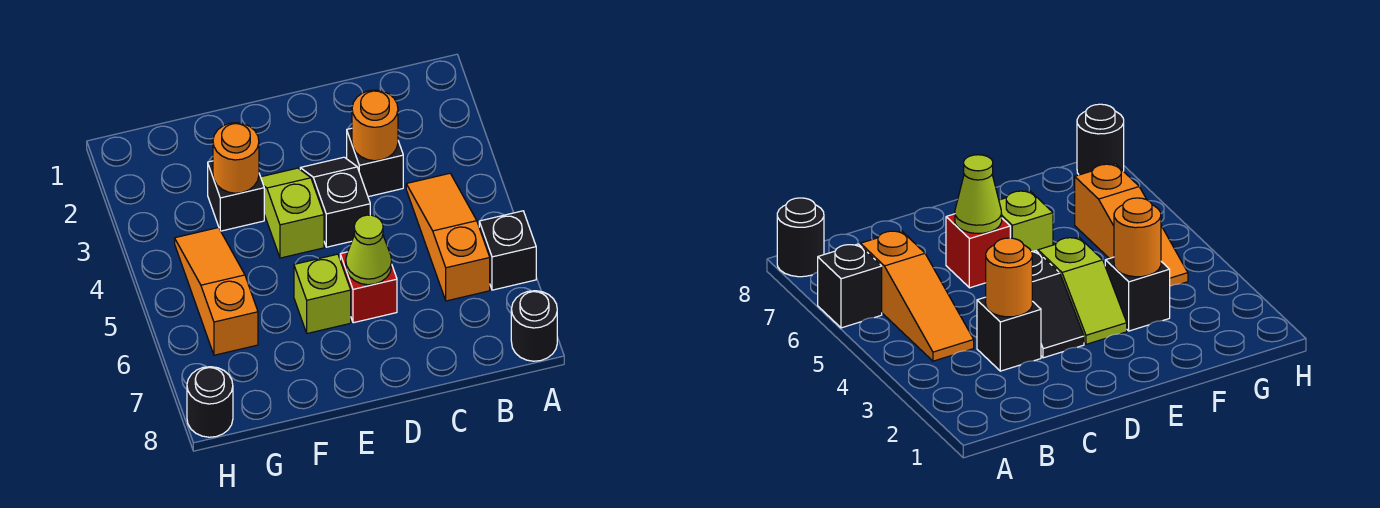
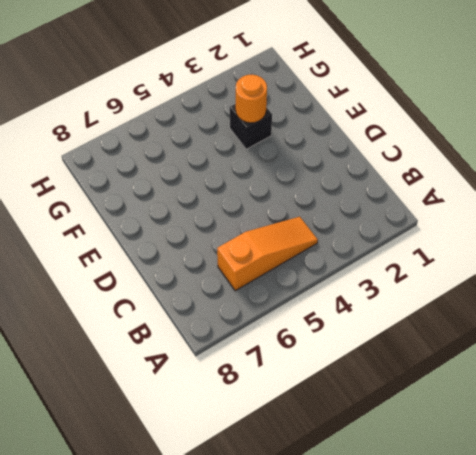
none -> black brick A6 level 1
none -> black round brick A8 level 1
none -> black brick C3 level 1

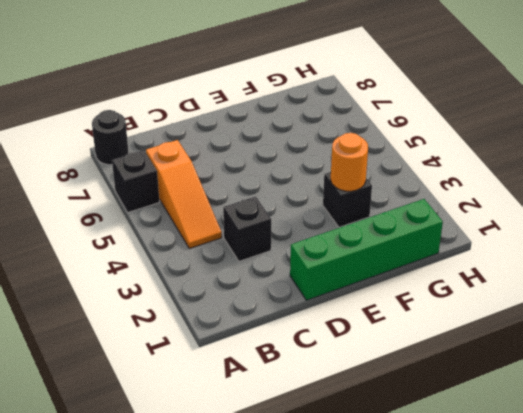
green brick D1:G1 level 1 -> none
none -> black slope D3:D4 level 1 top 4
none -> red brick D6 level 1
none -> lime slope E3:E4 level 1 top 4

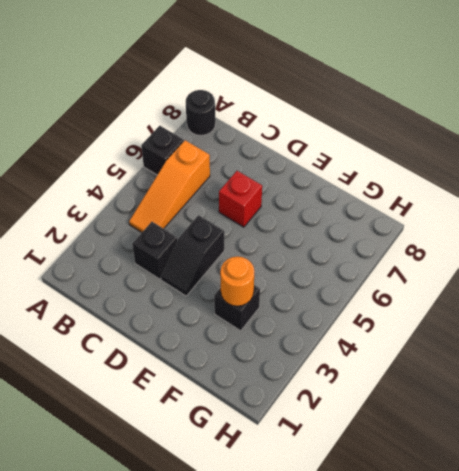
none -> lime slope E3:E4 level 1 top 4
none -> lime brick E6 level 1
none -> orange slope G4:G6 level 1 top 6

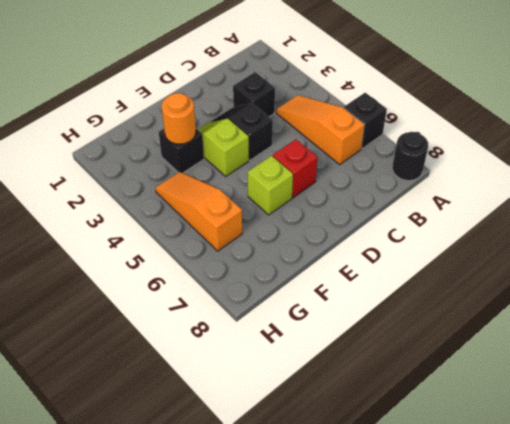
none -> black round brick H8 level 1
none -> orange round brick C3 level 2
none -> lime cone D6 level 2

